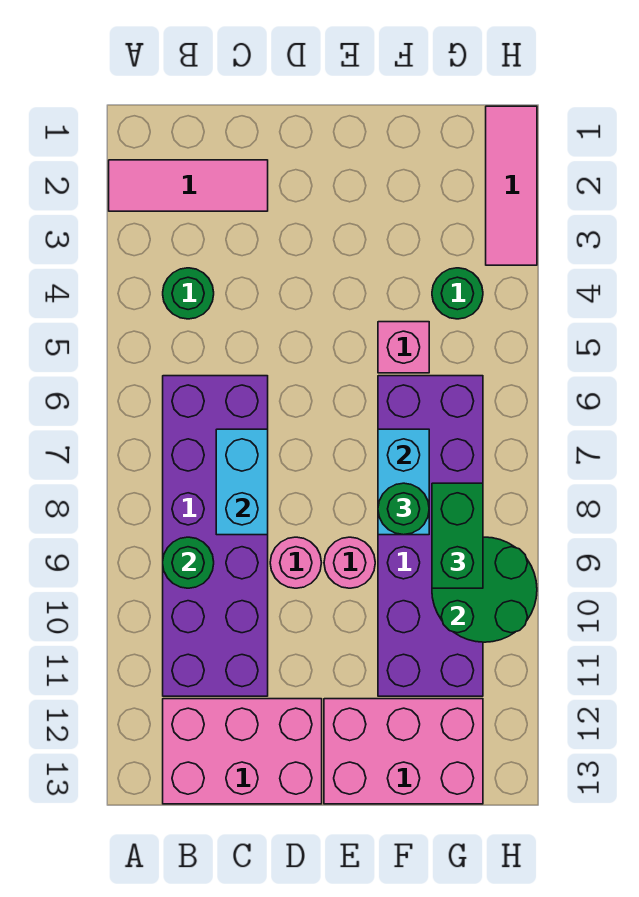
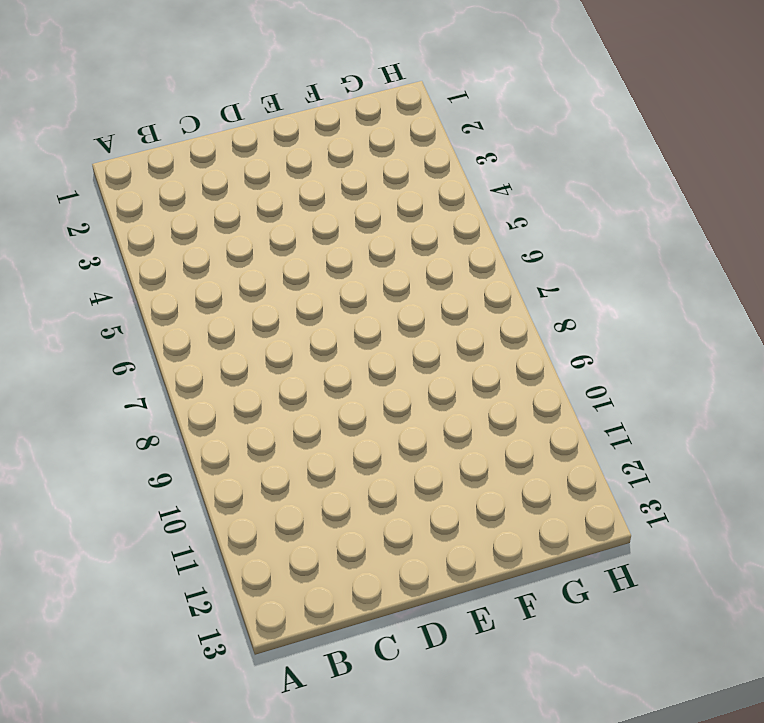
none -> pink tile A2:C2 level 1
none -> green round brick B4 level 1
none -> purple brick B6:C11 level 1

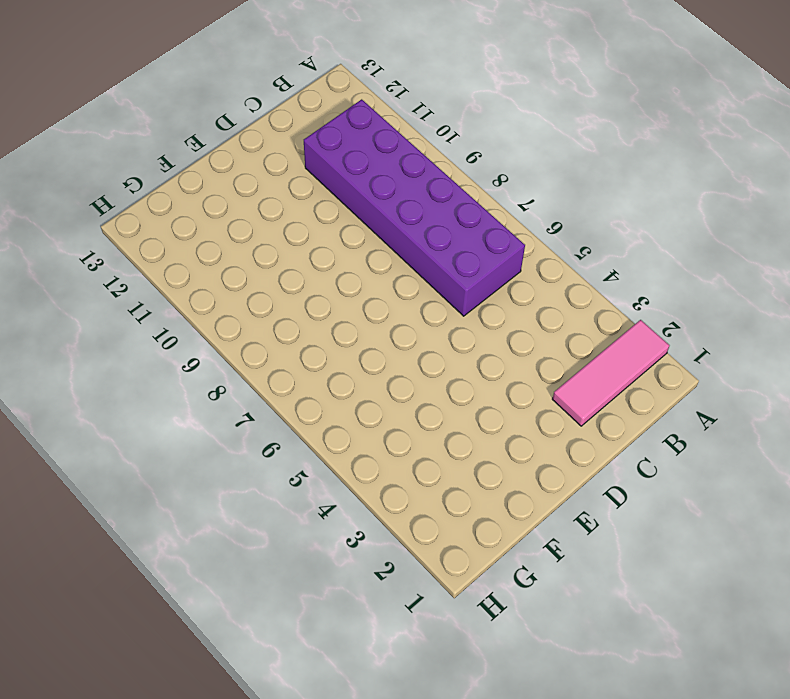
none -> green round brick B4 level 1
none -> pink brick B12:D13 level 1
none -> pink round brick D9 level 1

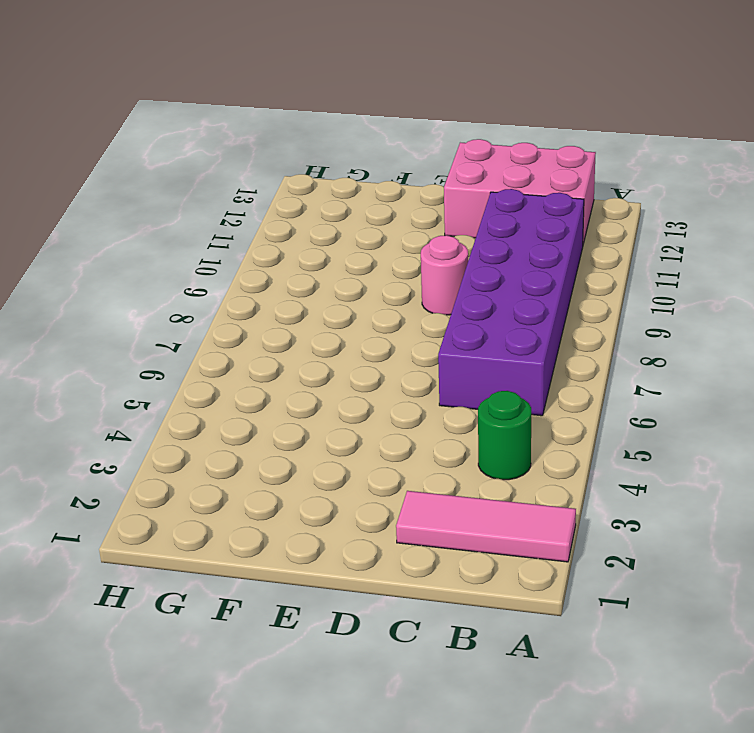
none -> pink round brick E9 level 1
none -> pink brick E12:G13 level 1
none -> pink brick F5 level 1

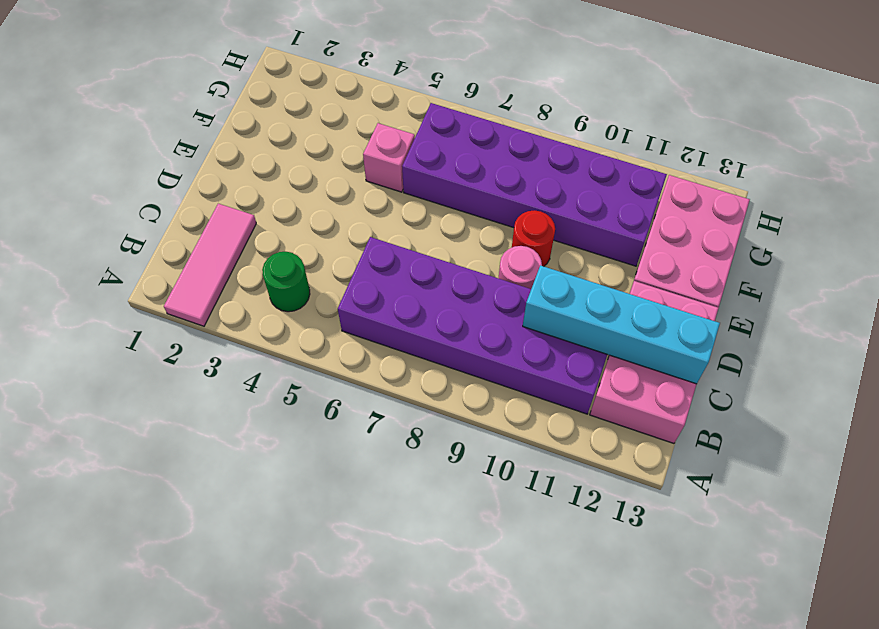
cyan brick C10:C13 level 2 -> none
red round brick E9 level 1 -> pink round brick E9 level 1
none -> green round brick G4 level 1
none -> pink tile H1:H3 level 1
none -> green round brick B9 level 2

